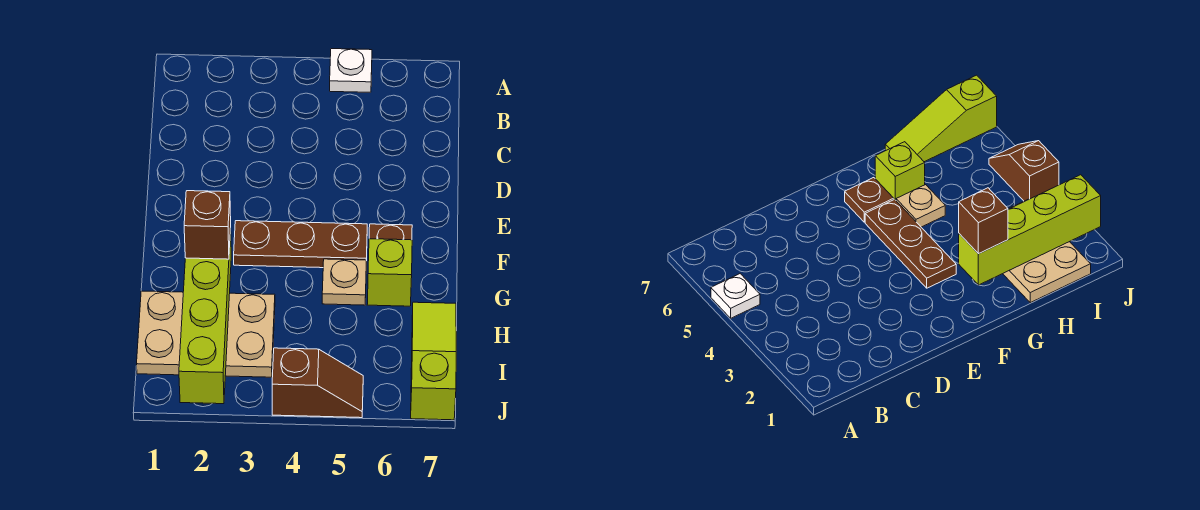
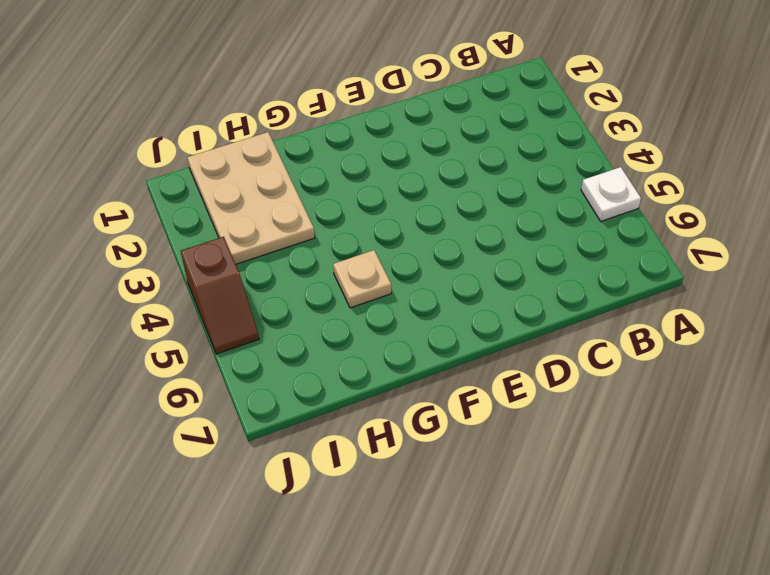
none -> brown plate F3:F5 level 1
none -> brown plate F6 level 1

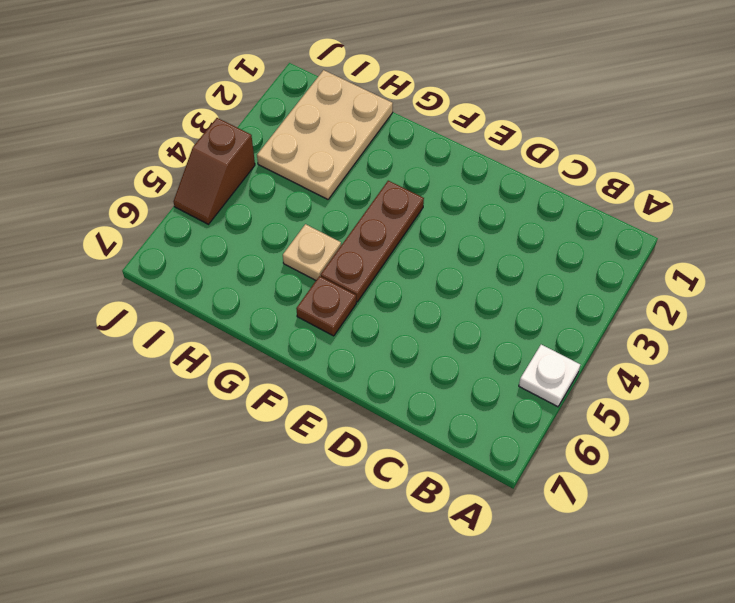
none -> lime brick G6 level 1
none -> lime slope H7:J7 level 1 top J

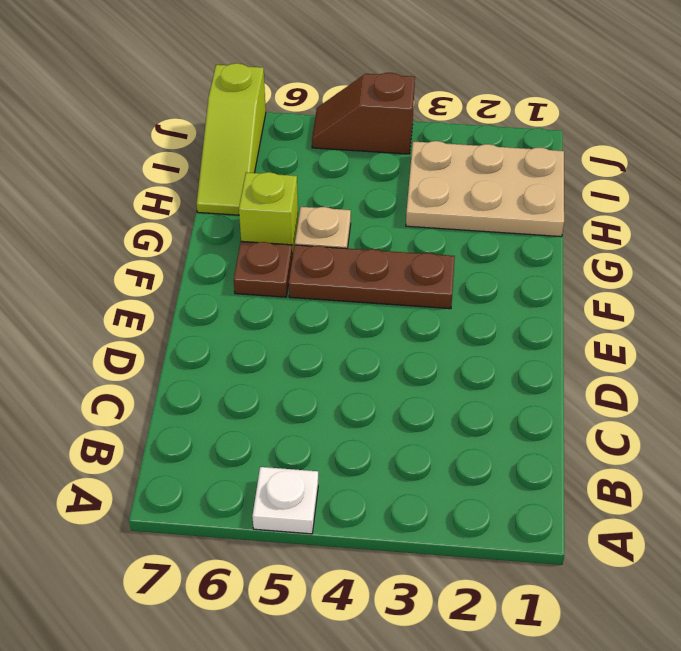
none -> lime brick G2:J2 level 2
none -> brown brick G2 level 3

